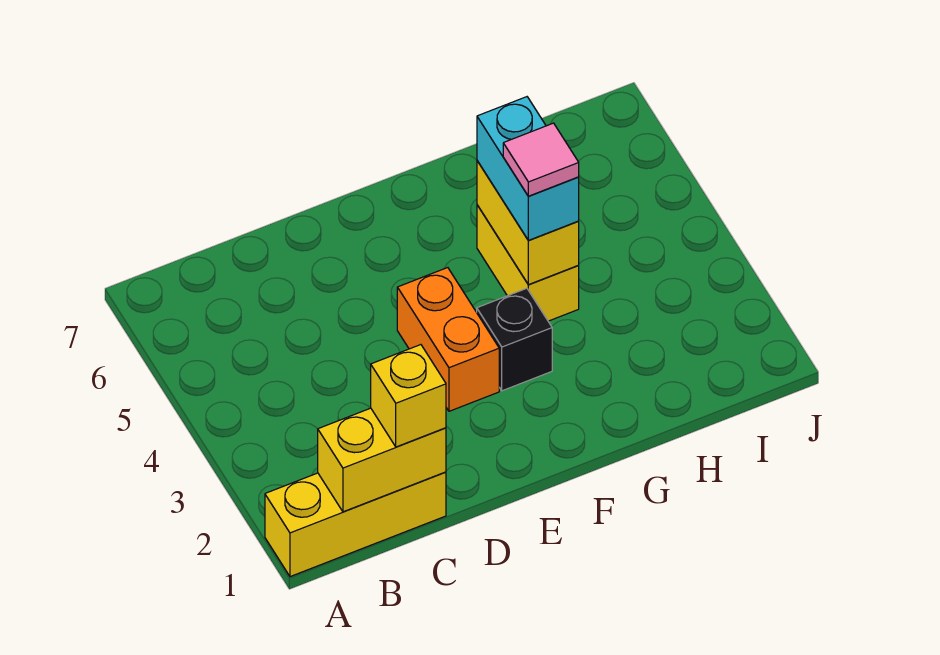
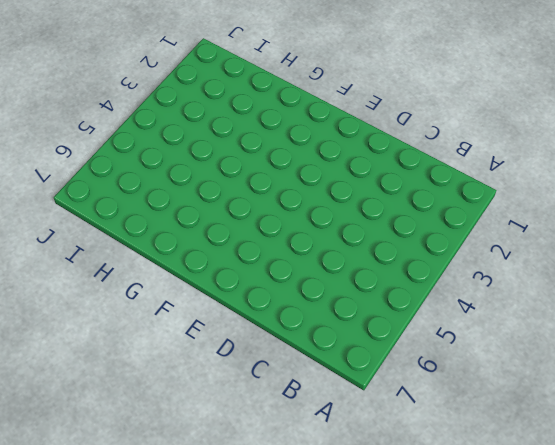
none -> yellow brick A1:C1 level 1
none -> orange brick E3:E4 level 1

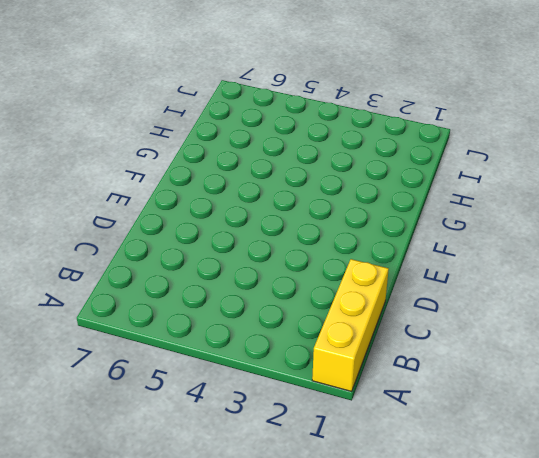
none -> orange brick E3:E4 level 1
none -> black brick F3 level 1

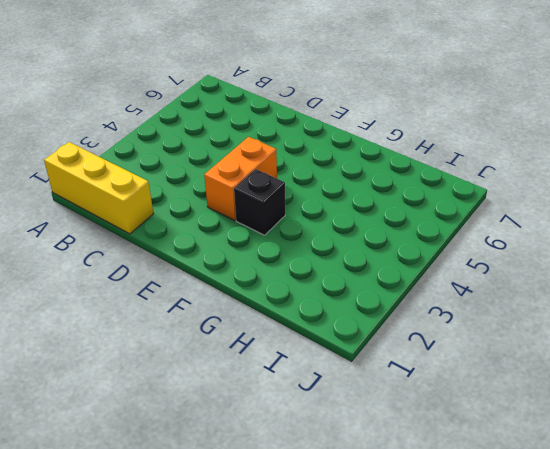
none -> yellow brick G4:G5 level 1
none -> yellow brick B1:C1 level 2

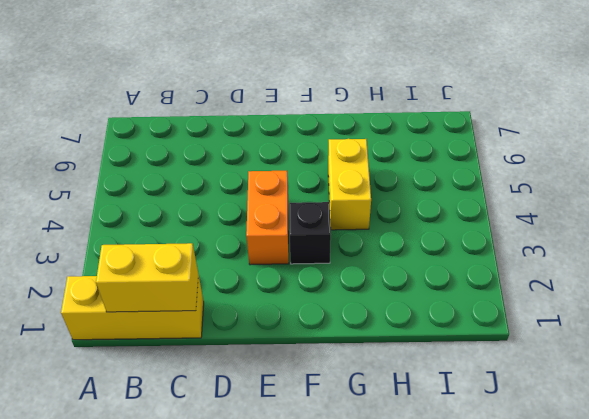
none -> yellow brick G4:G5 level 2
none -> yellow brick C1 level 3

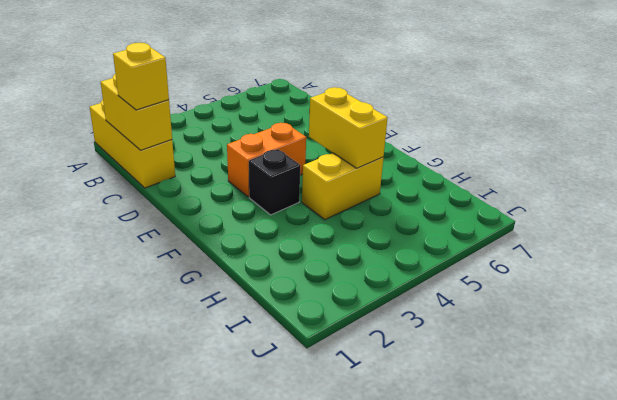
yellow brick F5:G5 level 2 -> yellow brick G4:G5 level 2
none -> cyan brick G4:G5 level 3
none -> pink tile G4 level 4

